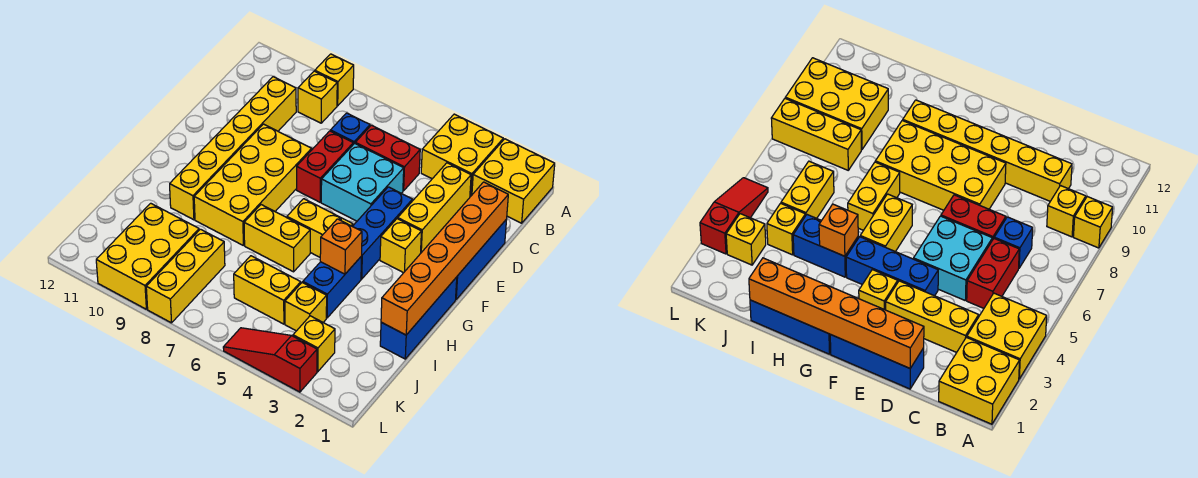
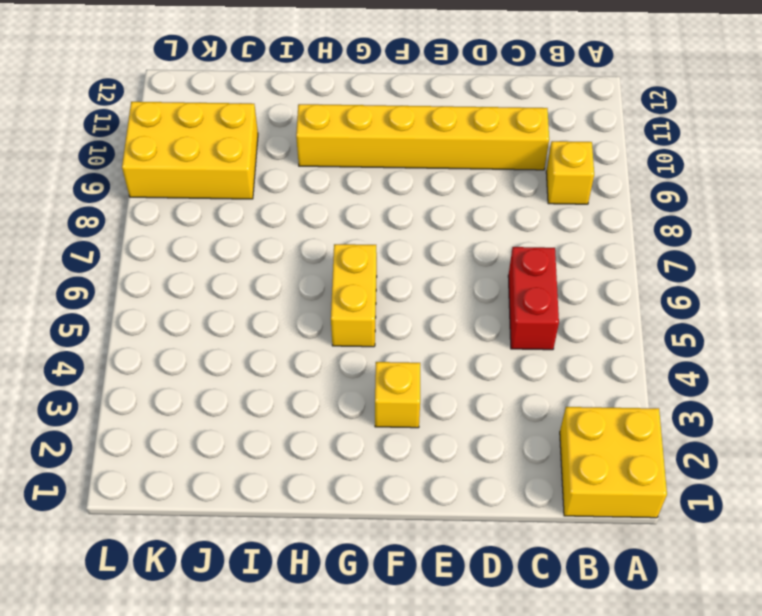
none -> yellow brick A3:B4 level 1
none -> yellow brick A9 level 1
none -> yellow brick C3:E3 level 1

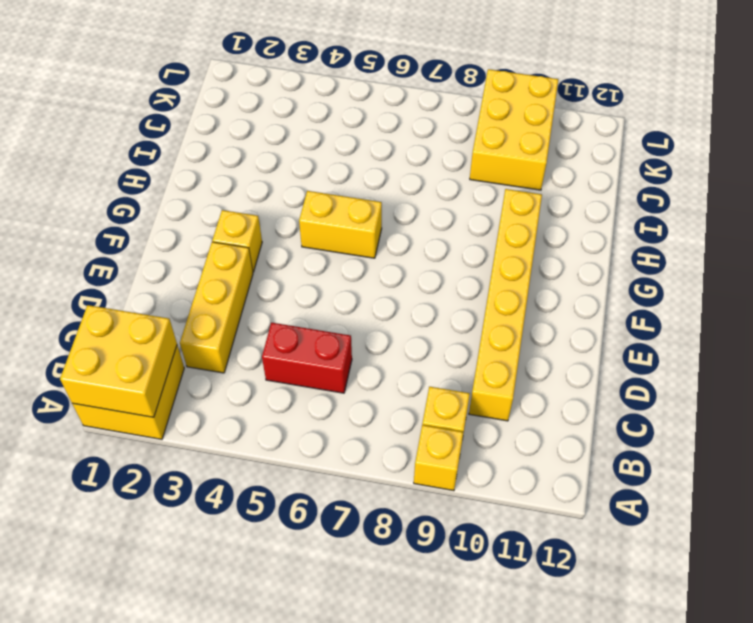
yellow brick A1:B2 level 2 -> yellow brick A3:B4 level 1
none -> blue brick C7 level 1
none -> blue brick D1:F1 level 1
none -> cyan brick D5:E6 level 1

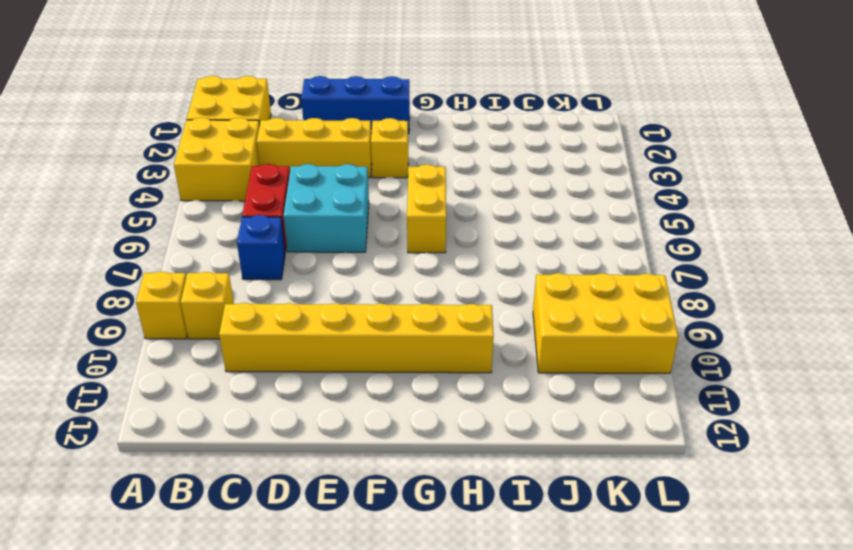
none -> red brick D7:E7 level 1
none -> blue brick E4:G4 level 1
none -> yellow brick E8:H9 level 1

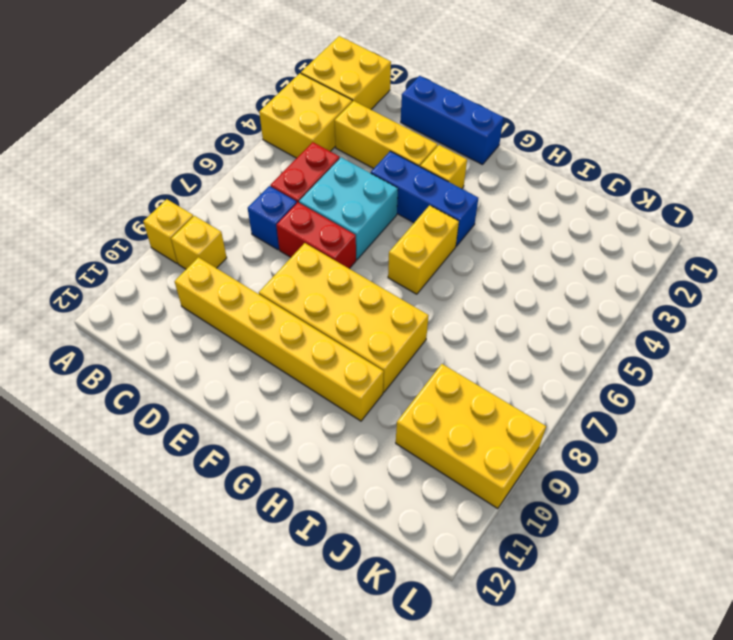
none -> blue brick G1:I1 level 1
none -> blue brick H4:I4 level 1
none -> yellow brick H6:H7 level 1

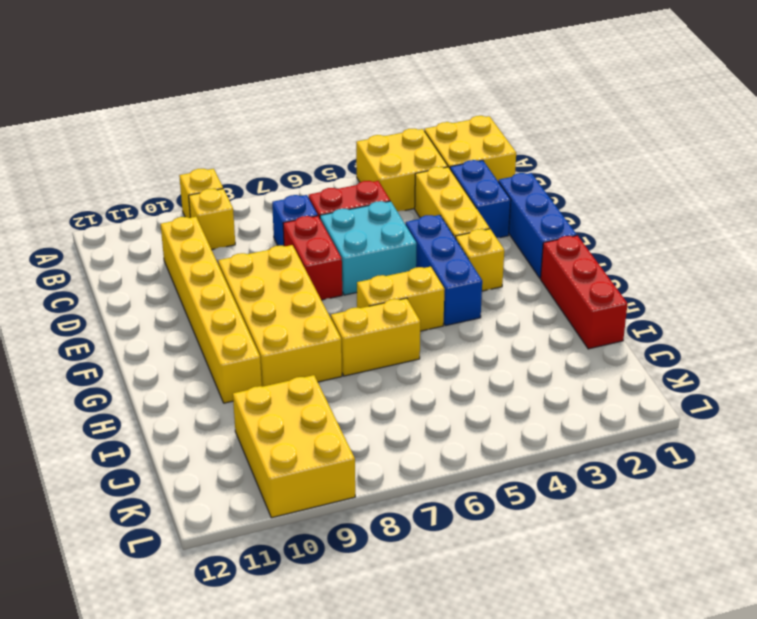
blue brick C2:D2 level 1 -> blue brick H4:I4 level 1
red brick G1:I1 level 1 -> blue brick G1:I1 level 1
none -> yellow brick J4 level 1
none -> yellow brick J5:J6 level 1
none -> yellow brick J8:L8 level 1

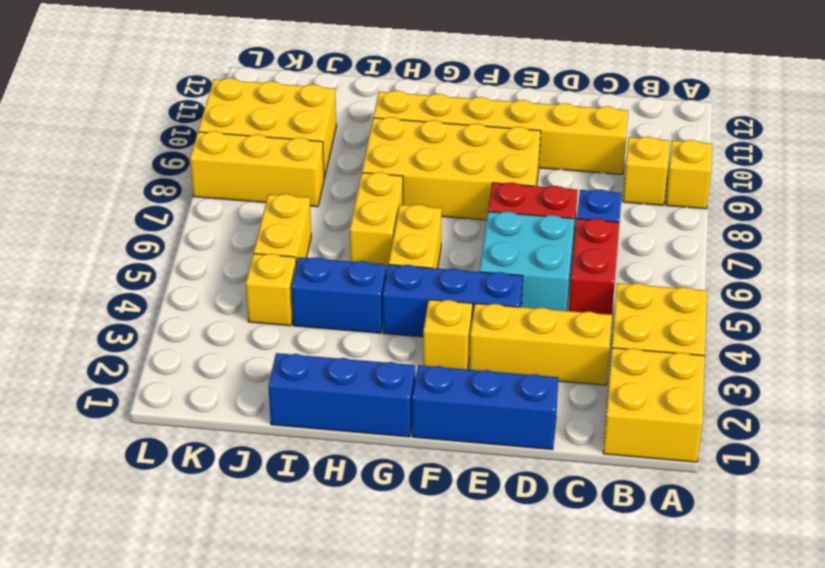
none -> yellow brick K3 level 1
none -> red slope L3:L5 level 1 top 3
none -> orange brick D1:I1 level 2

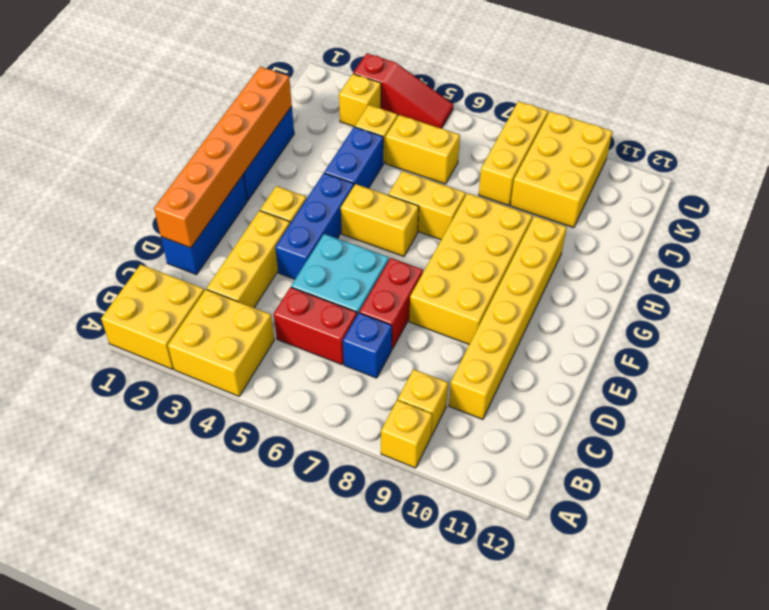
none -> orange brick H4 level 2

